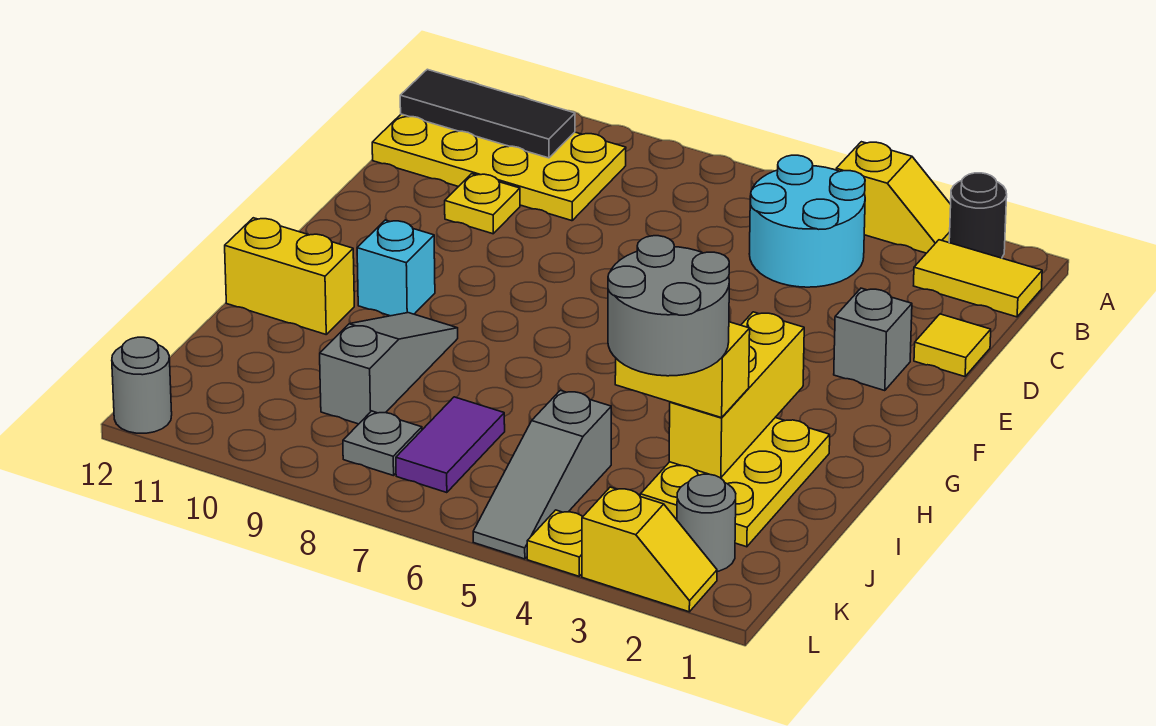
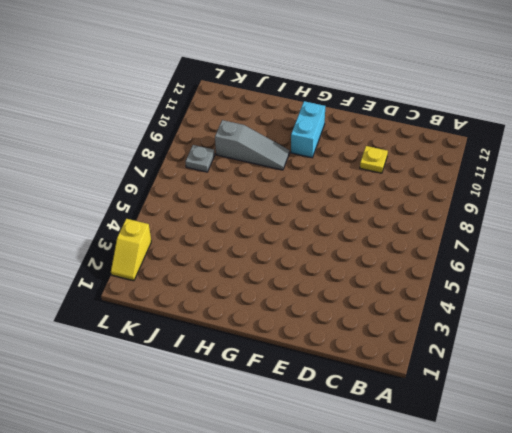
cyan brick G10:G11 level 1 -> cyan brick G10 level 1
none -> black round brick A2 level 1
none -> yellow slope A3:A4 level 1 top 4
none -> yellow tile B1:B2 level 1

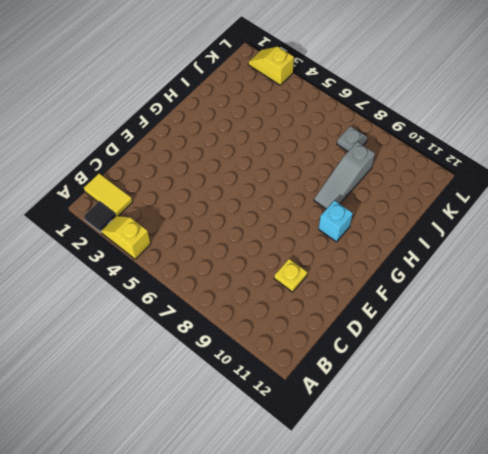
black tile A2 level 1 -> black round brick A2 level 1
none -> cyan round brick B4:C5 level 1
none -> yellow plate B9:C12 level 1
none -> yellow tile D1 level 1

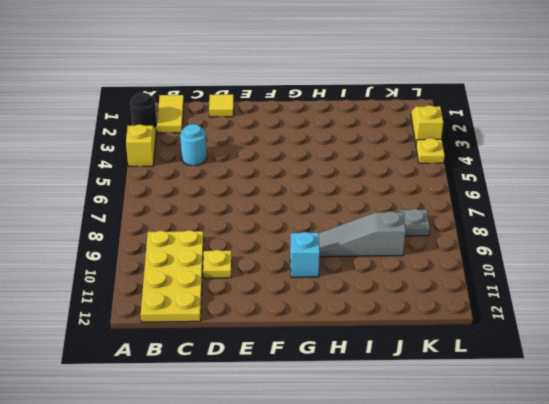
cyan round brick C4 level 1 -> cyan round brick B4:C5 level 1
none -> grey brick E2 level 1
none -> yellow plate H2:J3 level 1
none -> yellow brick H11:H12 level 1

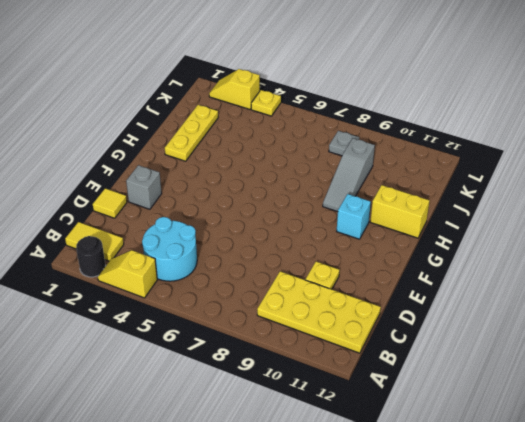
yellow plate H2:J2 level 1 -> yellow plate H2:J3 level 1
none -> grey slope J5:L5 level 1 top J
none -> purple tile J7:K7 level 1
none -> grey round brick K2 level 1

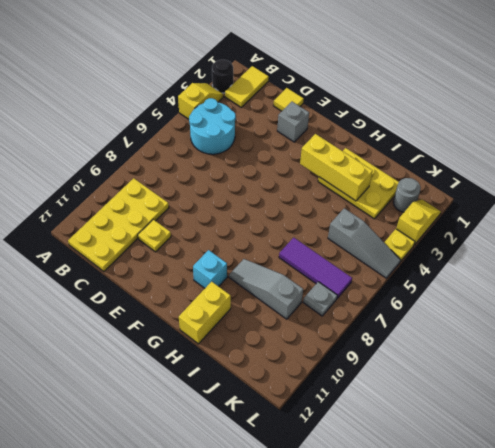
purple tile I7:K7 level 1 -> purple tile J7:K7 level 1
none -> grey round brick L12 level 1
none -> black tile B10:B12 level 2
none -> yellow brick I3:I4 level 3

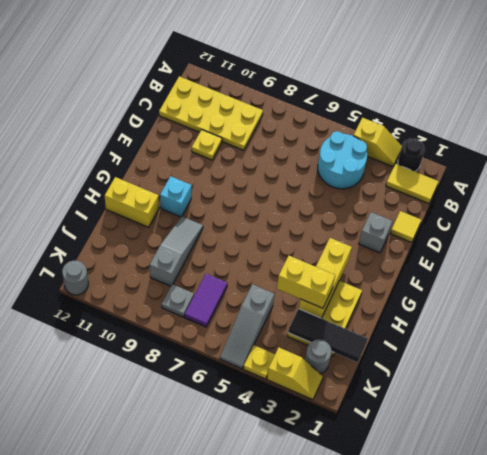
black tile J1:J3 level 2 -> black tile B10:B12 level 2
none -> grey round brick I3:J4 level 4

